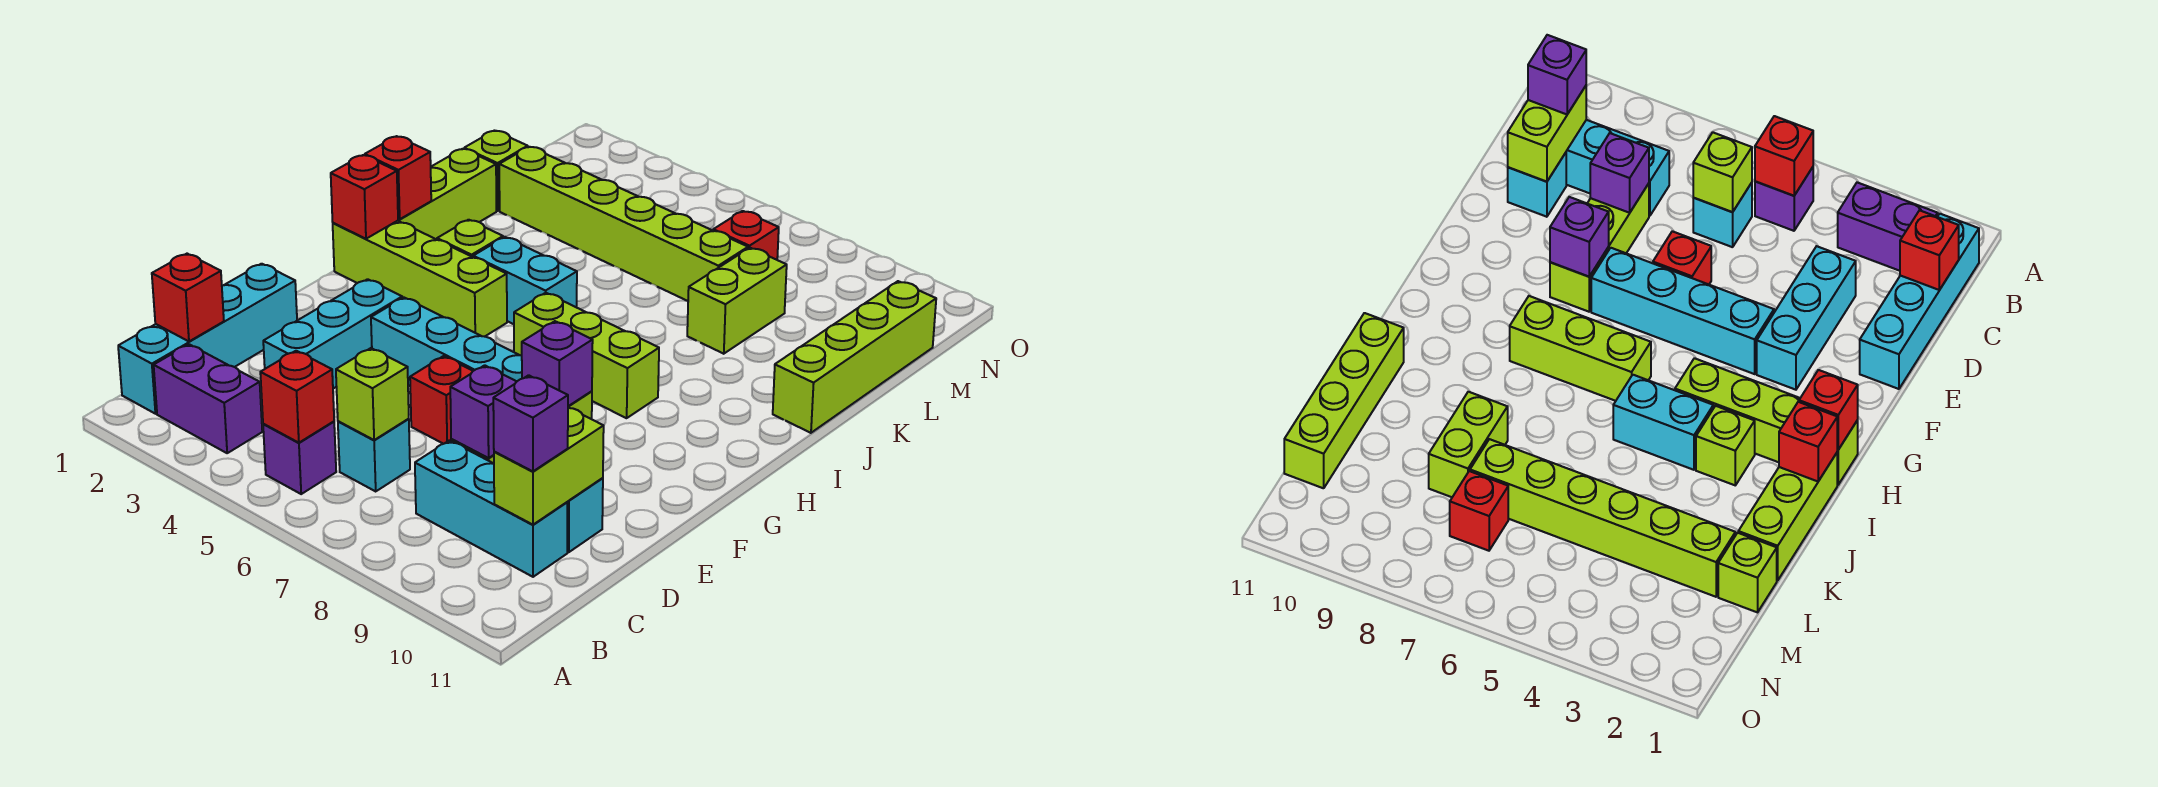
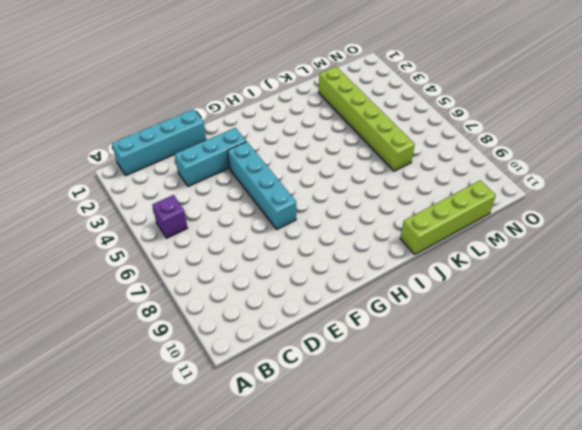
none -> purple brick B2:B3 level 1
none -> cyan brick C6 level 1
none -> cyan brick C8:C10 level 1

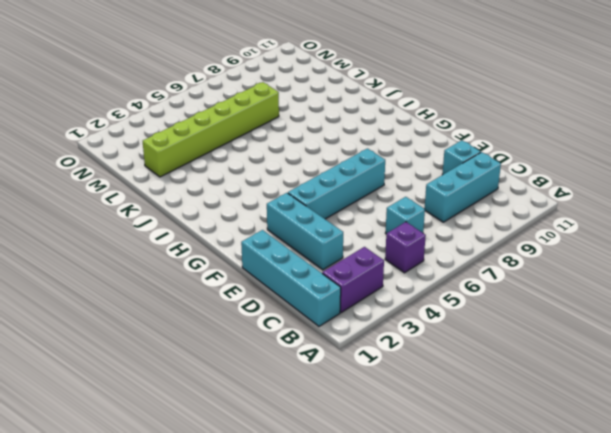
none -> lime brick D8:F8 level 1
none -> red brick E6 level 1
none -> lime brick H1:H4 level 1

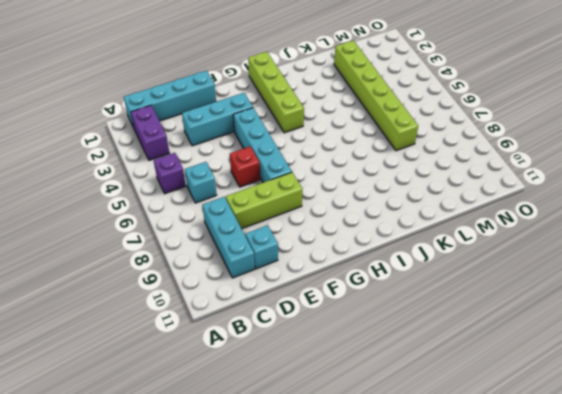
none -> lime brick H6:H8 level 1
none -> lime brick I1:K1 level 1
none -> lime brick I3 level 1

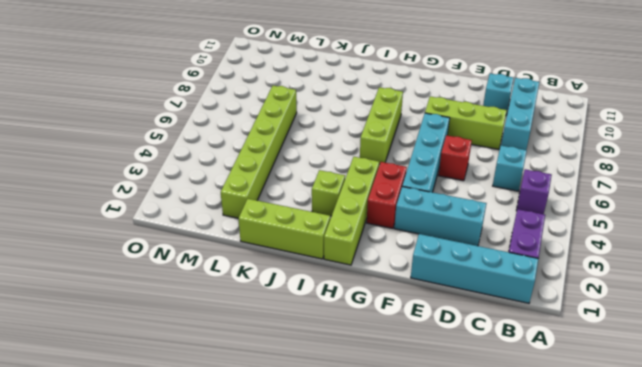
red brick G3:G4 level 1 -> none
none -> cyan brick I4:I5 level 1
none -> lime brick J11:M11 level 1
none -> lime brick K8:L8 level 1

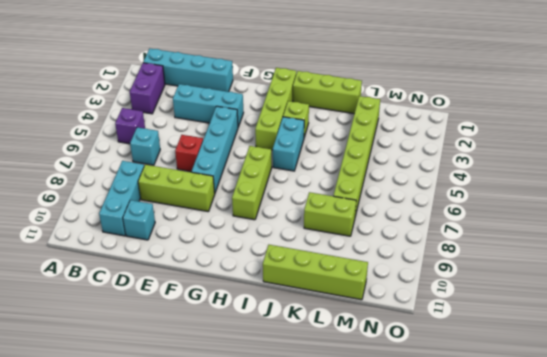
none -> lime brick L1 level 1
none -> red brick M7 level 1
none -> red brick B5 level 2

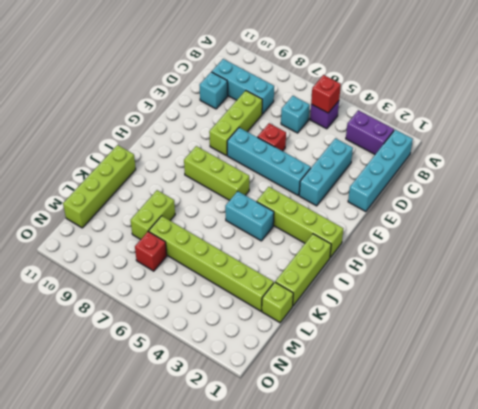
none -> lime brick I3 level 1
none -> red brick C1 level 2
none -> lime brick C6 level 2

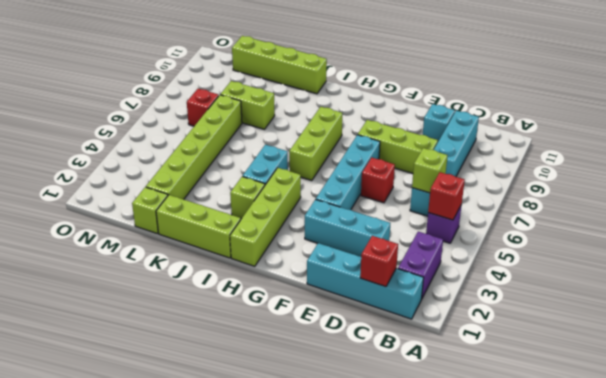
none -> lime brick C10:D10 level 2
none -> purple brick D8 level 2
none -> purple brick F8 level 2

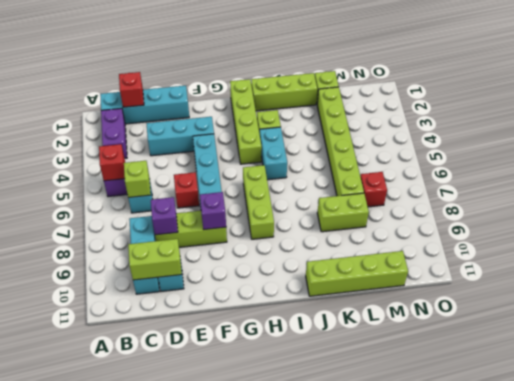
none -> red brick H1 level 2
none -> red brick I1 level 2
none -> purple brick C10 level 3

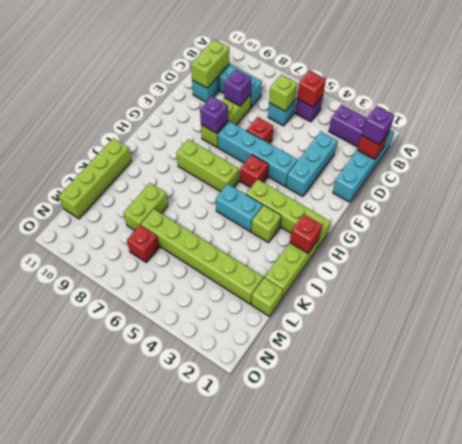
purple brick C1 level 3 -> purple brick C10 level 3
red brick G5 level 1 -> red brick H1 level 2

